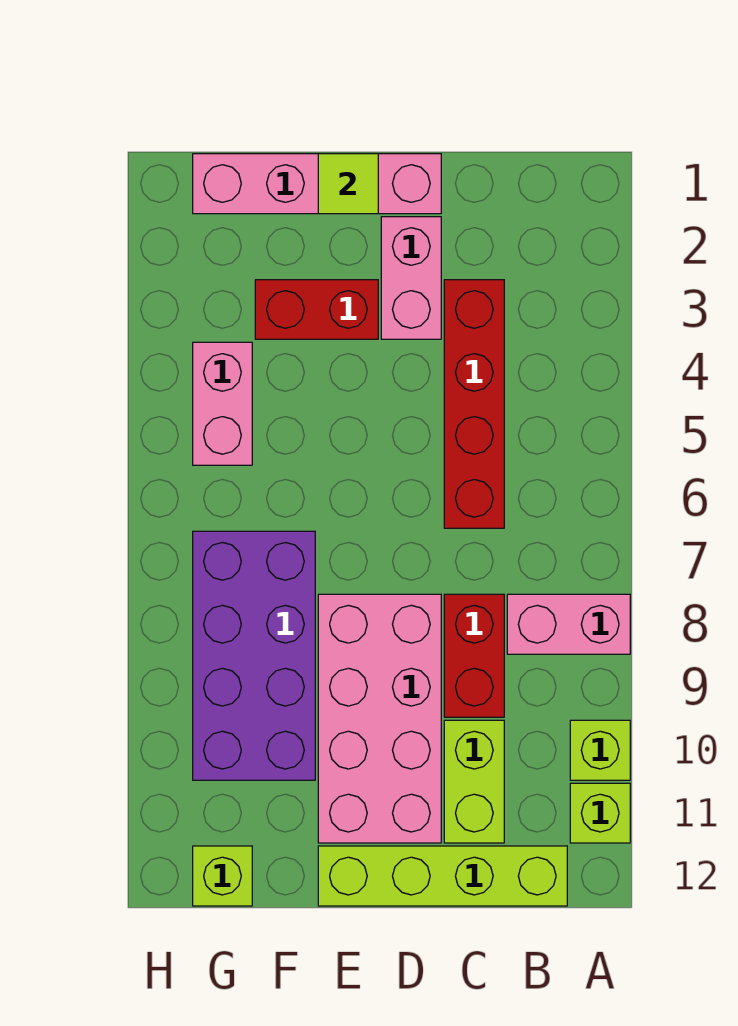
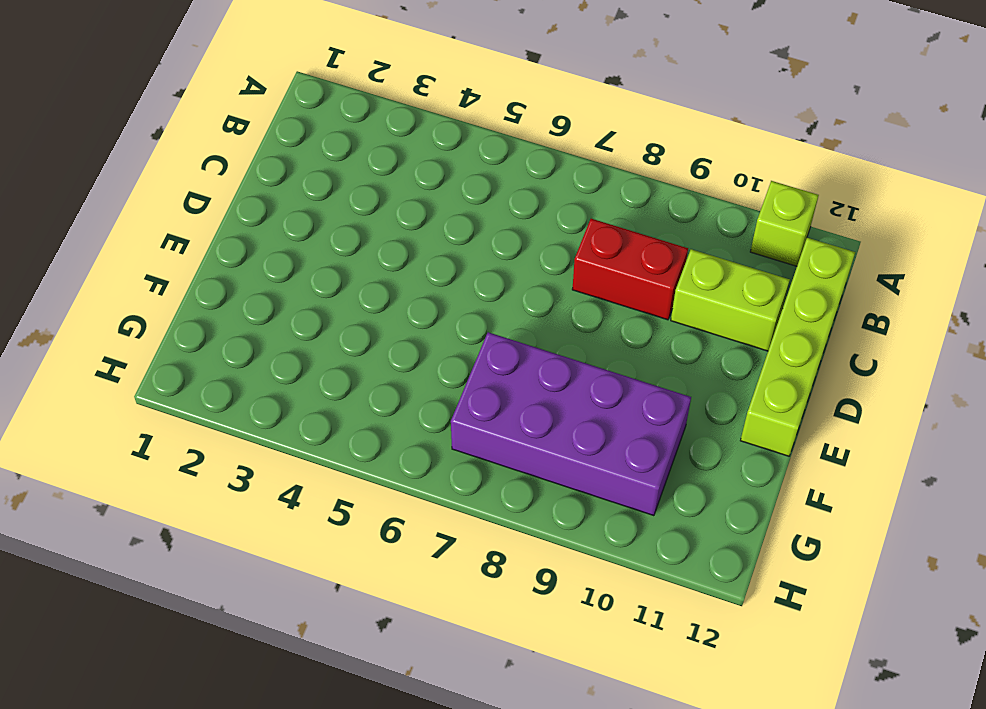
none -> pink brick A8:B8 level 1
none -> lime brick A10 level 1
none -> red brick C3:C6 level 1

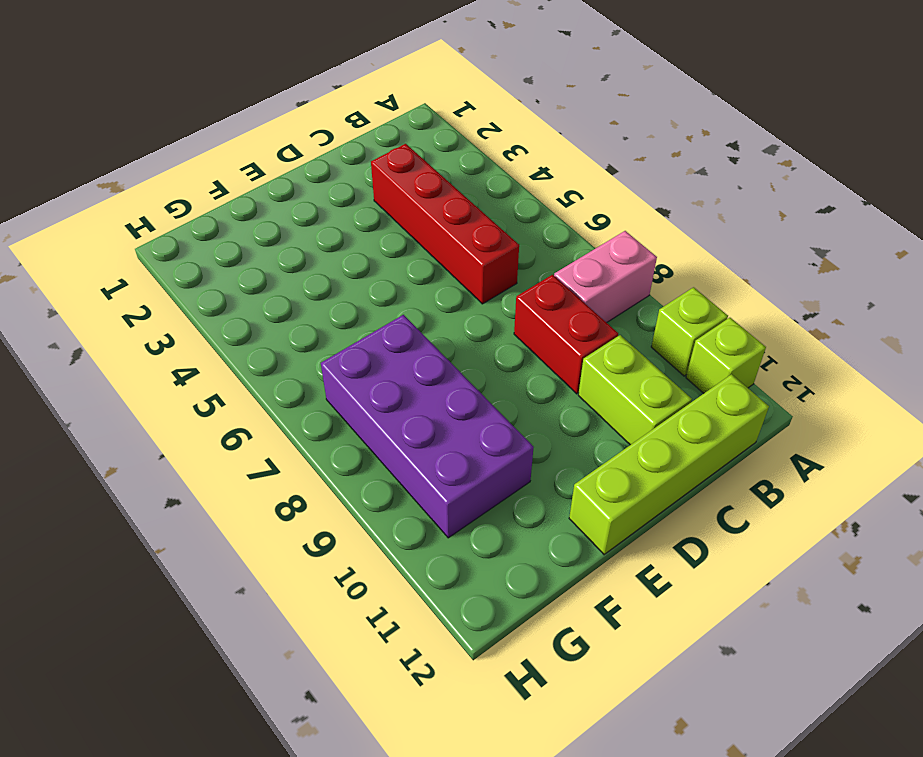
none -> pink brick D1:G1 level 1
none -> pink brick D2:D3 level 1
none -> pink brick D8:E11 level 1

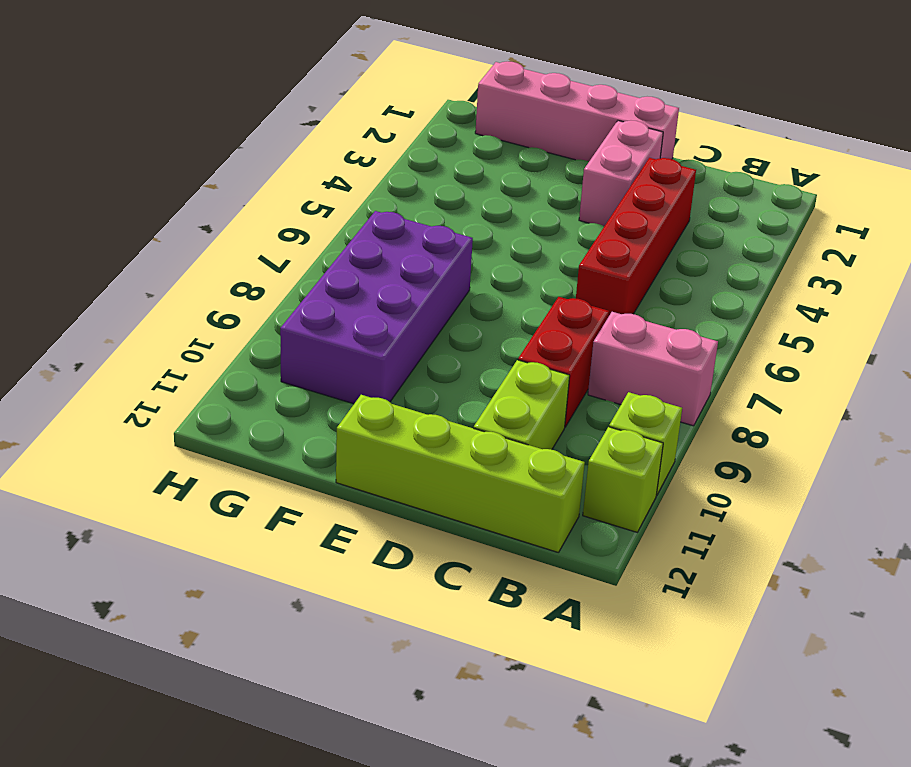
none -> pink brick D8:E11 level 1
none -> red brick E3:F3 level 1
none -> pink brick G4:G5 level 1

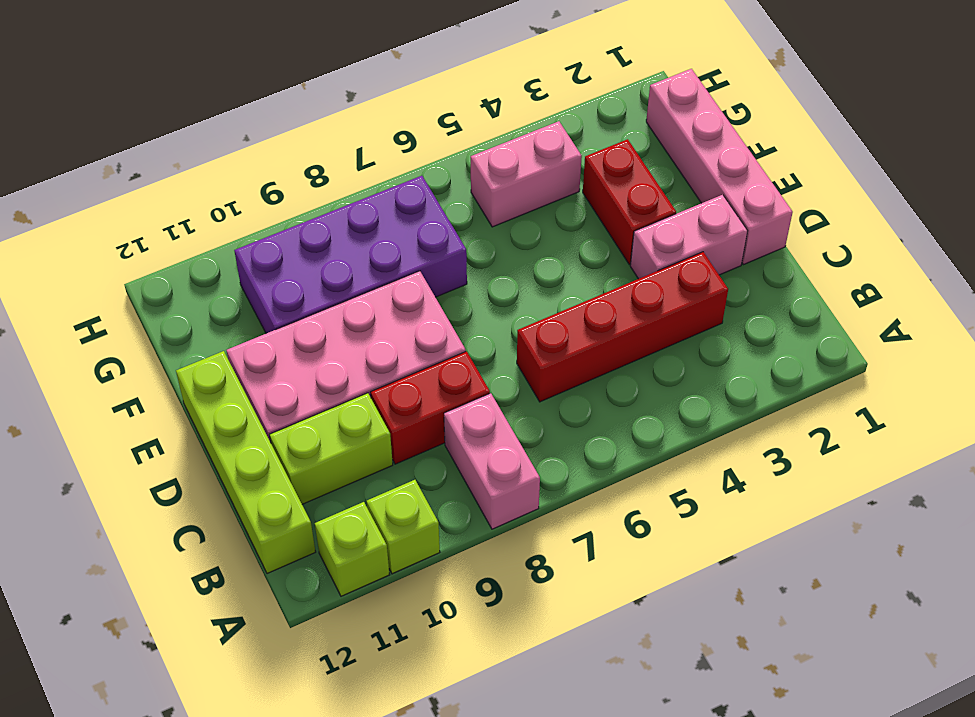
none -> lime brick G12 level 1
none -> lime tile E1 level 2

